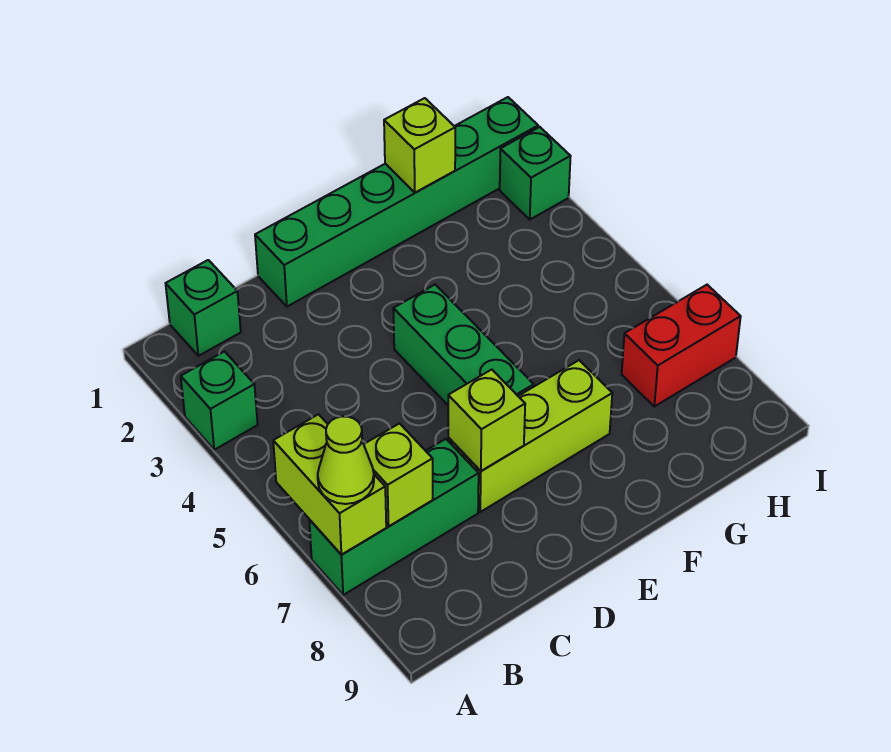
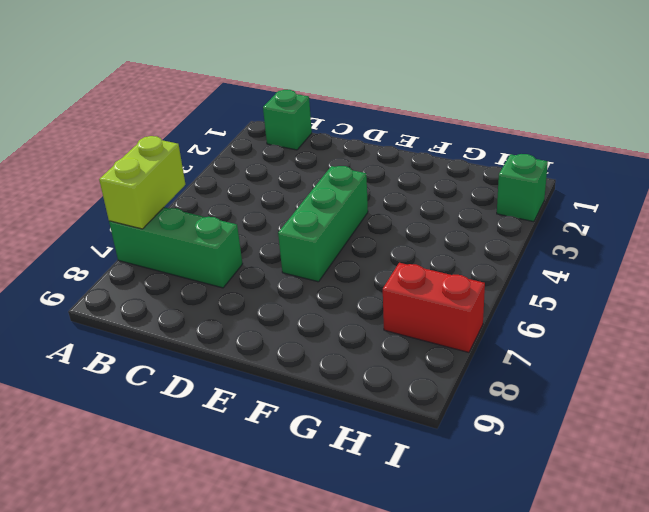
none -> green brick A3 level 1
none -> green brick D1:I1 level 1
none -> lime brick D7:F7 level 1

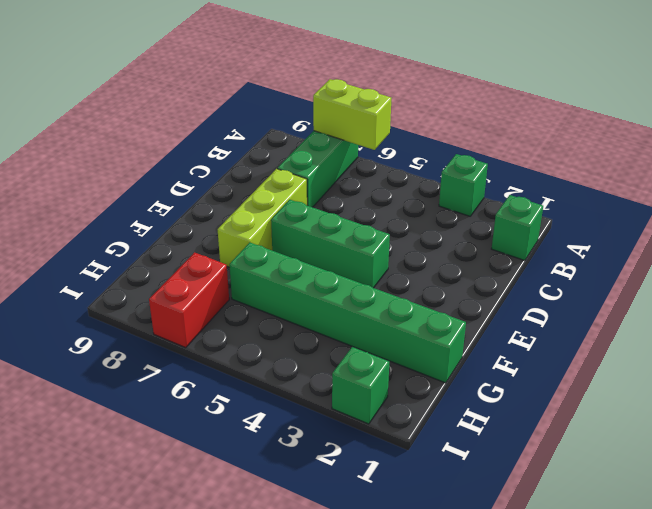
green brick G1:G6 level 1 -> green brick D1:I1 level 1
none -> lime brick B7 level 2
none -> lime brick D7 level 2
none -> lime brick G1 level 2

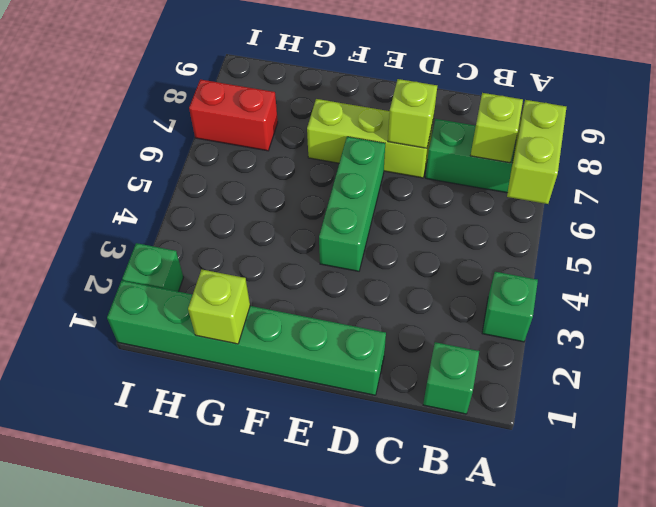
none -> lime cone A7 level 3

